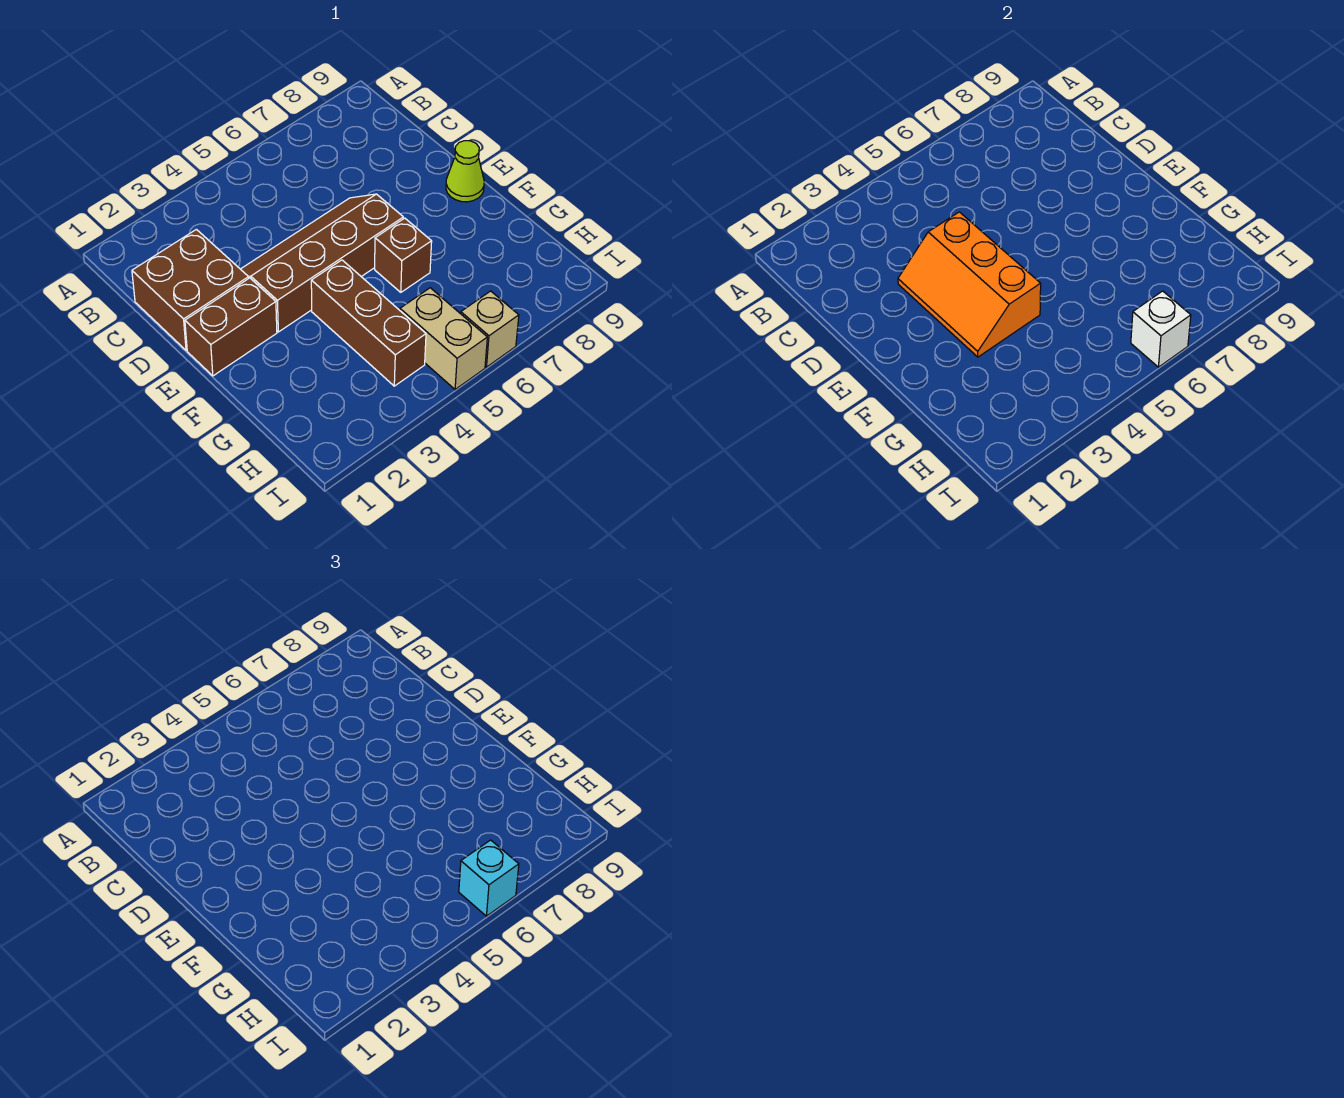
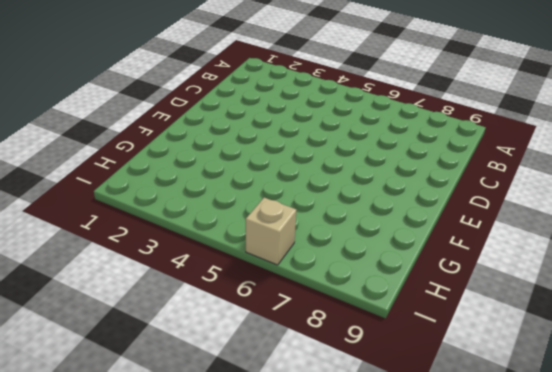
none -> brown brick C1:D2 level 1
none -> brown slope D3:E6 level 1 top E

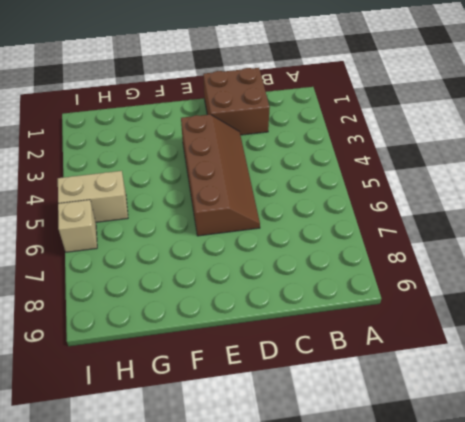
none -> brown brick E1:E2 level 1
none -> lime cone E9 level 1

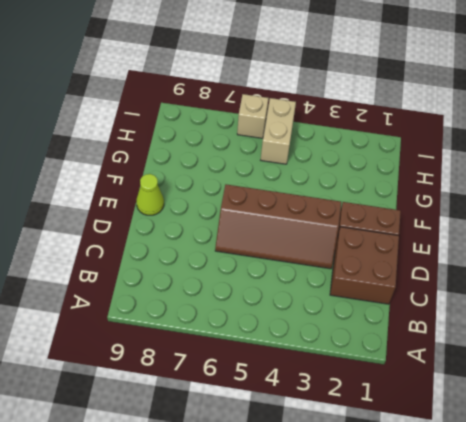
none -> brown brick F4:H4 level 1
none -> brown brick F6 level 1

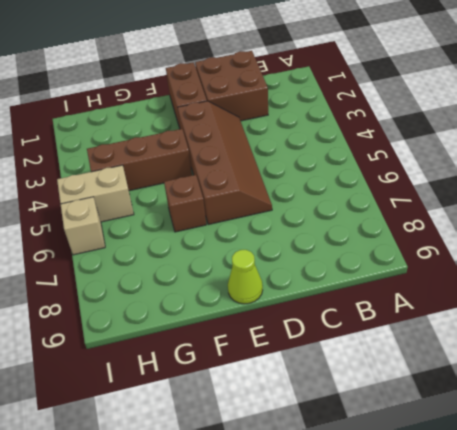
none -> orange slope D3:F4 level 2 top 4
none -> white brick I6 level 2

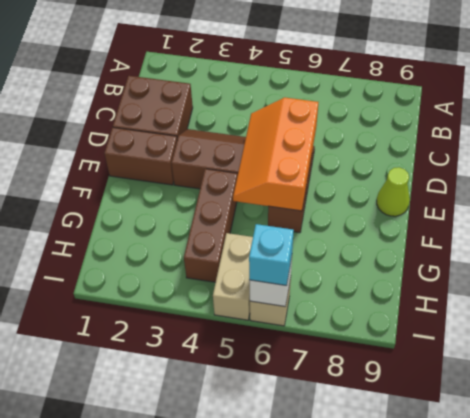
orange slope D5:F6 level 2 top 6 -> orange slope D3:F4 level 2 top 4

